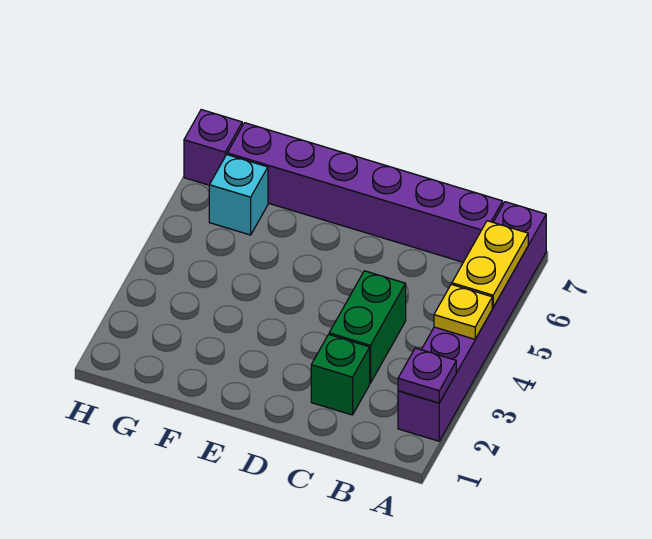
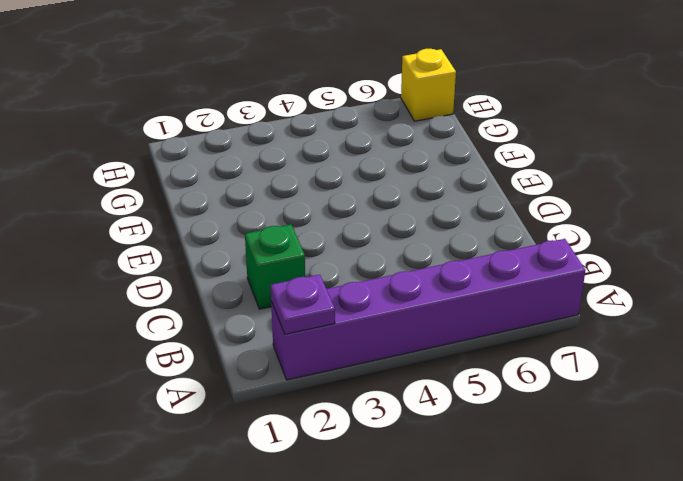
yellow brick H7 level 1 -> purple brick H7 level 1
none -> purple brick B7:G7 level 1
none -> green brick C3:C4 level 1

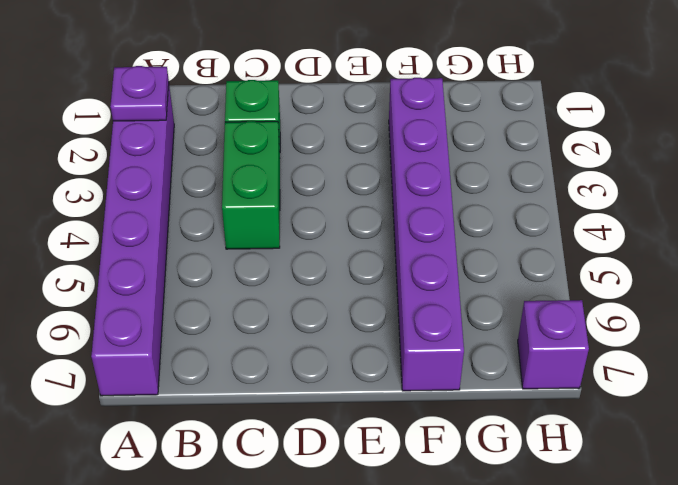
purple brick F2:F7 level 1 -> purple brick B7:G7 level 1
none -> cyan brick G6 level 1
none -> yellow plate A4 level 2

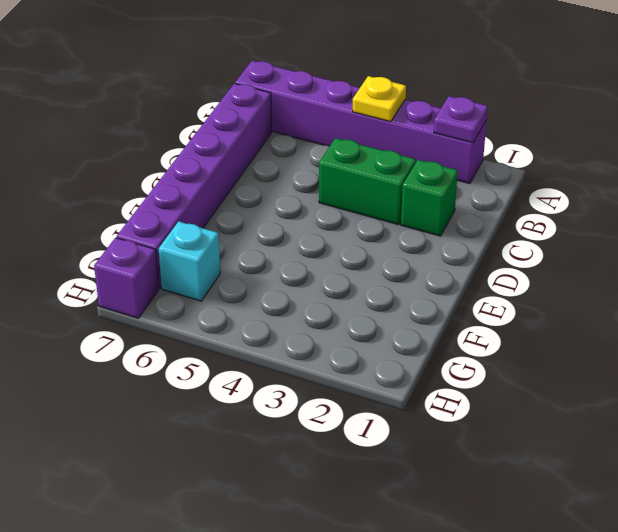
none -> yellow plate A5:A6 level 2

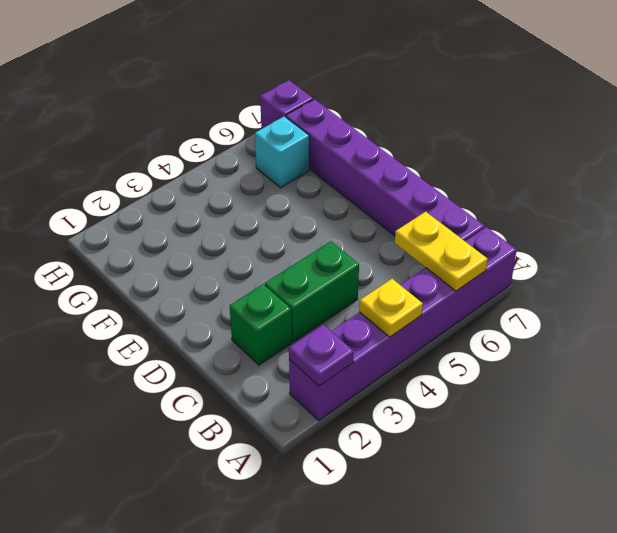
yellow plate A6:B6 level 2 -> yellow plate A5:A6 level 2

